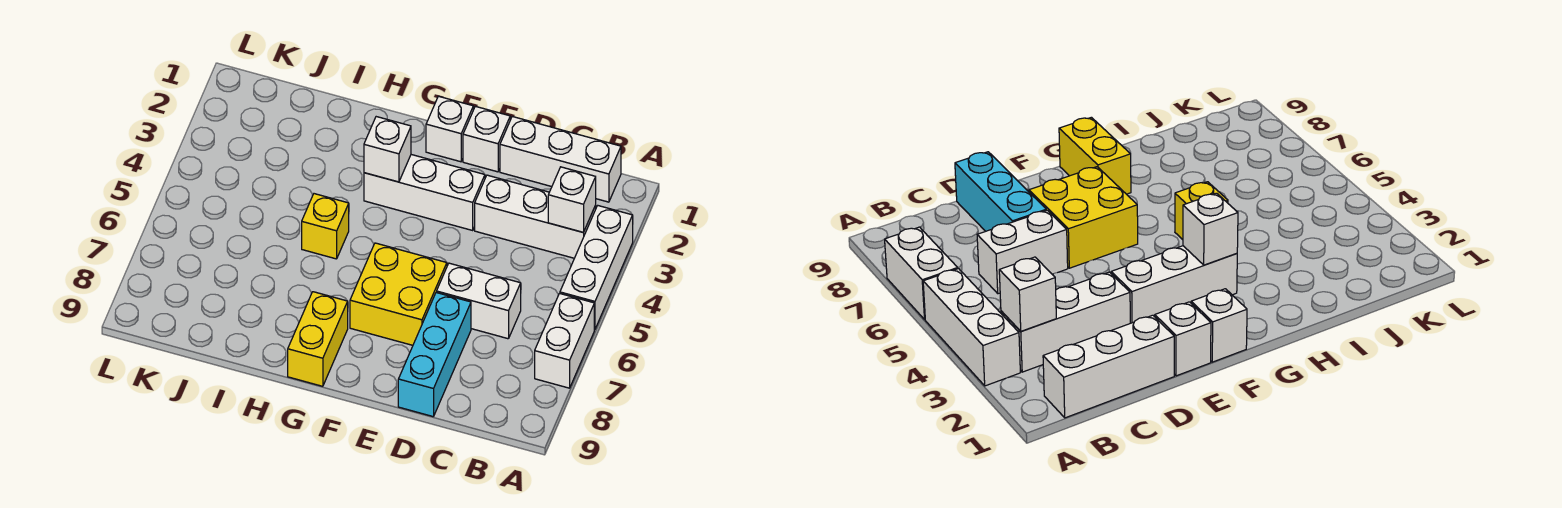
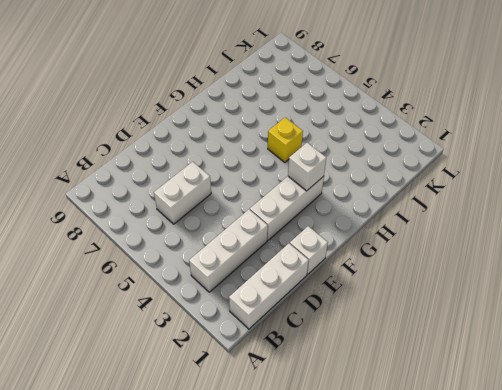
none -> white brick A3:A5 level 1
none -> white brick A6:A7 level 1
none -> cyan brick D7:D9 level 1

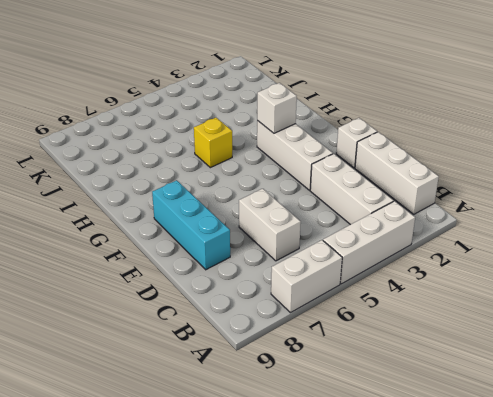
cyan brick D8:F8 level 1 -> cyan brick D7:D9 level 1
none -> yellow brick E6:F7 level 1
none -> white brick F1 level 1
none -> yellow brick G8:G9 level 1

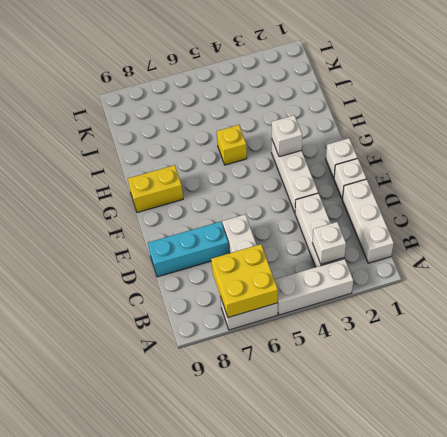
yellow brick A6:B7 level 2 -> yellow brick E6:F7 level 1

